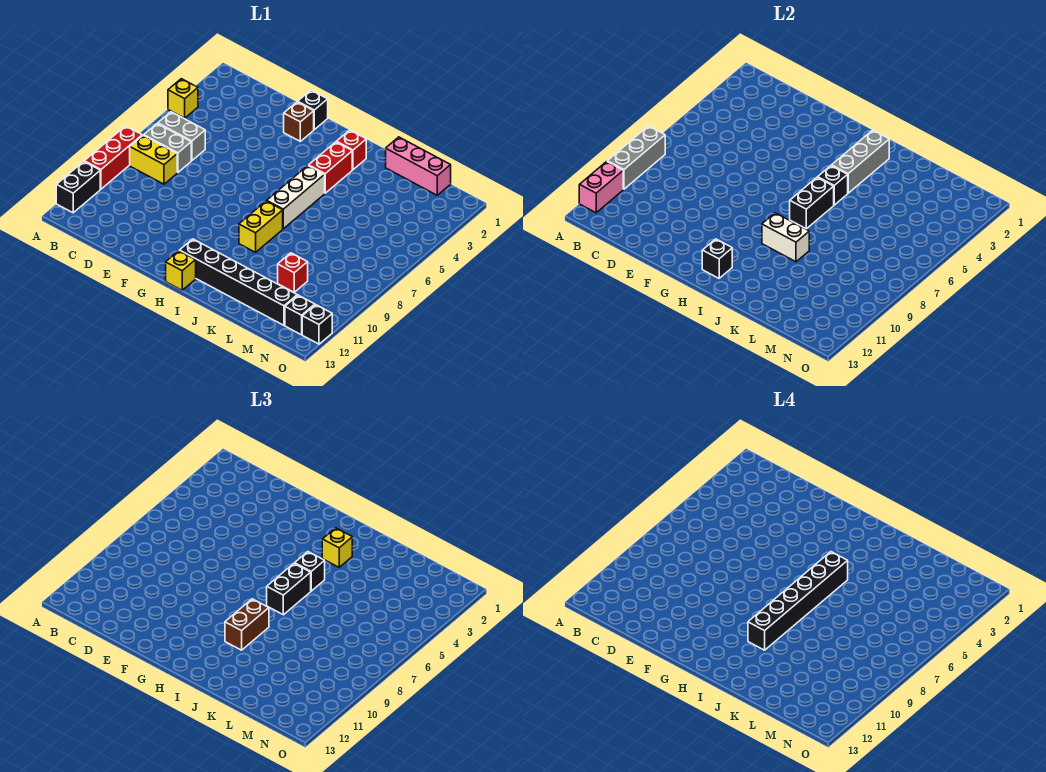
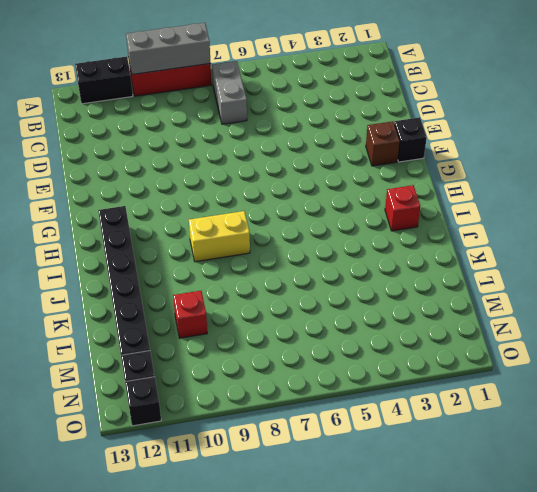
none -> yellow brick A4 level 1
none -> grey brick B6:C6 level 1
none -> yellow brick B8:C8 level 1
none -> yellow brick H13 level 1

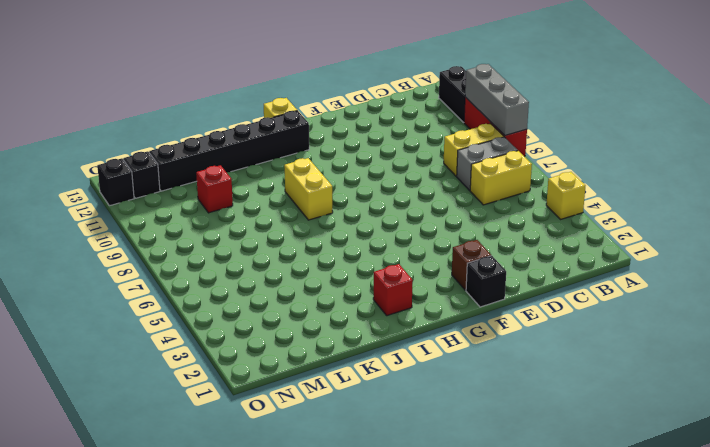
yellow brick B6:C6 level 1 -> grey brick B6:C6 level 1
none -> red brick I3:I4 level 1
none -> white brick I5:I7 level 1
none -> pink brick K1:M1 level 1
none -> pink brick A11:A12 level 2

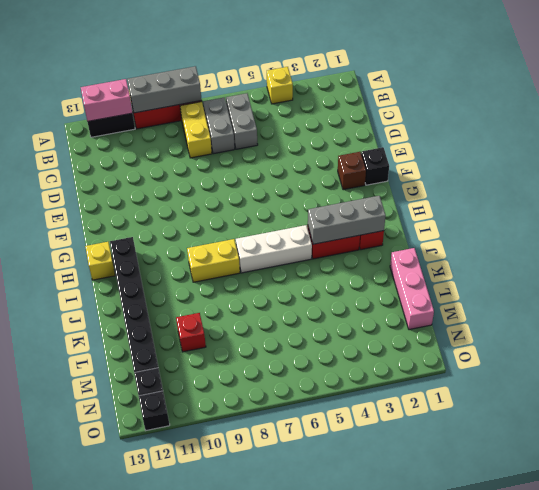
none -> black brick H12 level 2
none -> black brick I5 level 2
none -> black brick I6:I7 level 2
none -> white brick I9:J9 level 2

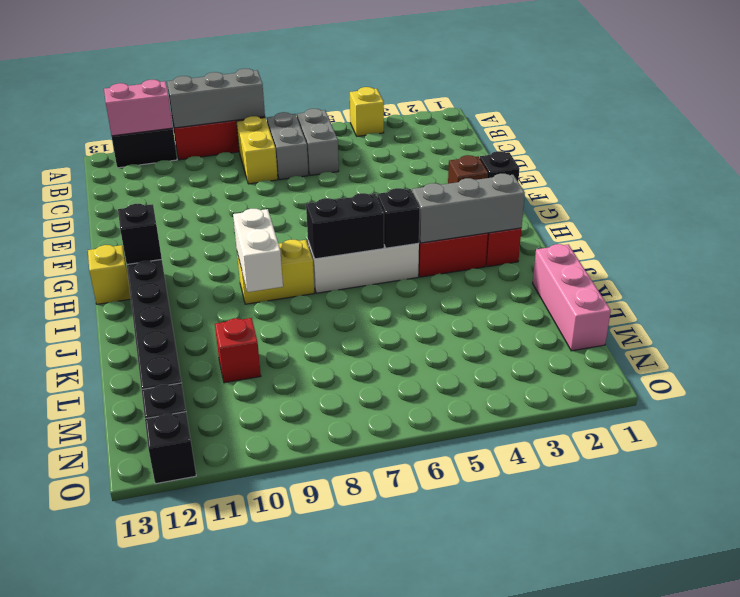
none -> yellow brick I3 level 3
none -> black brick I5 level 3
none -> black brick I6:I7 level 3
none -> brown brick I9:I10 level 3

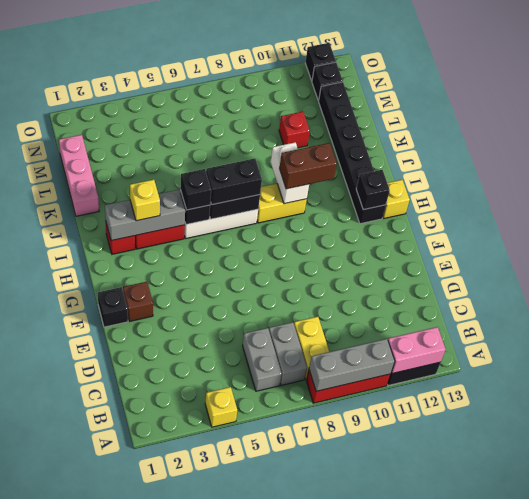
none -> black brick I5:I10 level 4

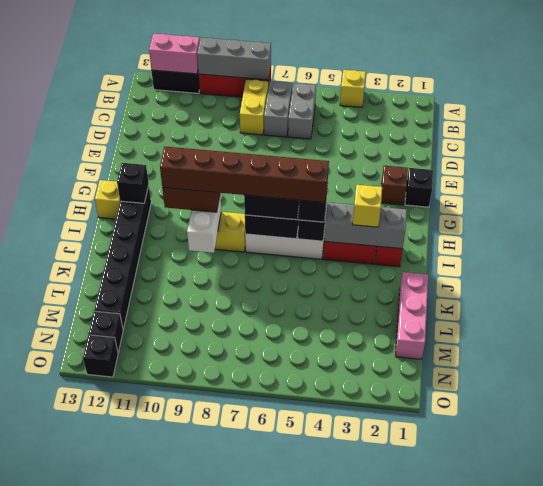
brown brick I5:I10 level 4 -> black brick I5:I10 level 4
none -> red brick L10 level 1

